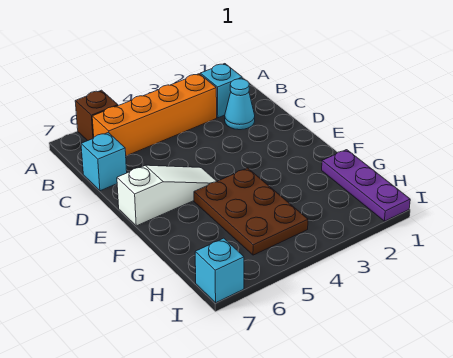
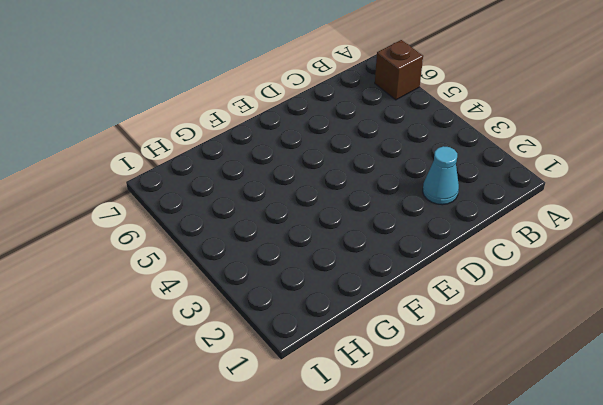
none -> cyan brick B2 level 1
none -> orange brick B3:B6 level 1

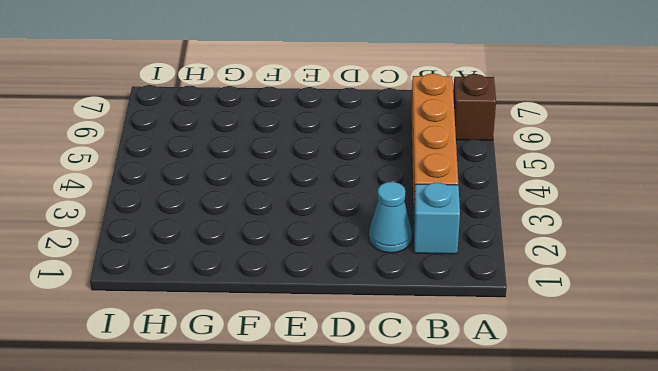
none -> cyan brick C7 level 1
none -> white slope E5:E7 level 1 top 7

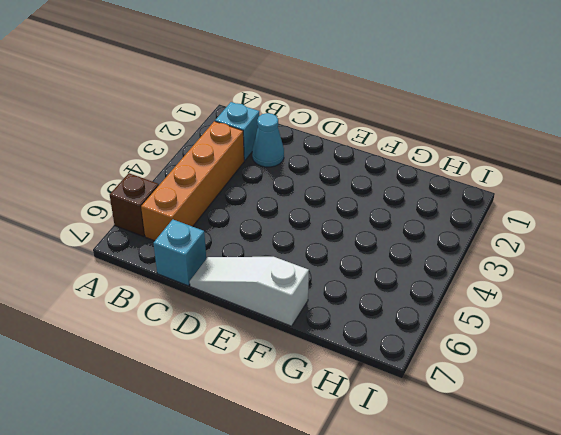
white slope D7:F7 level 1 top F -> white slope E5:E7 level 1 top 7
none -> brown plate F4:H5 level 1
none -> purple plate G1:I1 level 1

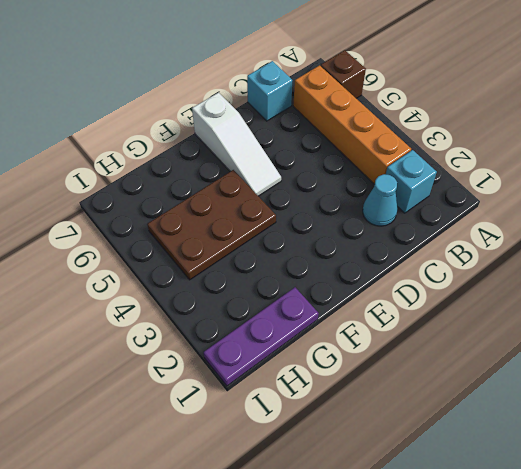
none -> cyan brick I7 level 1

